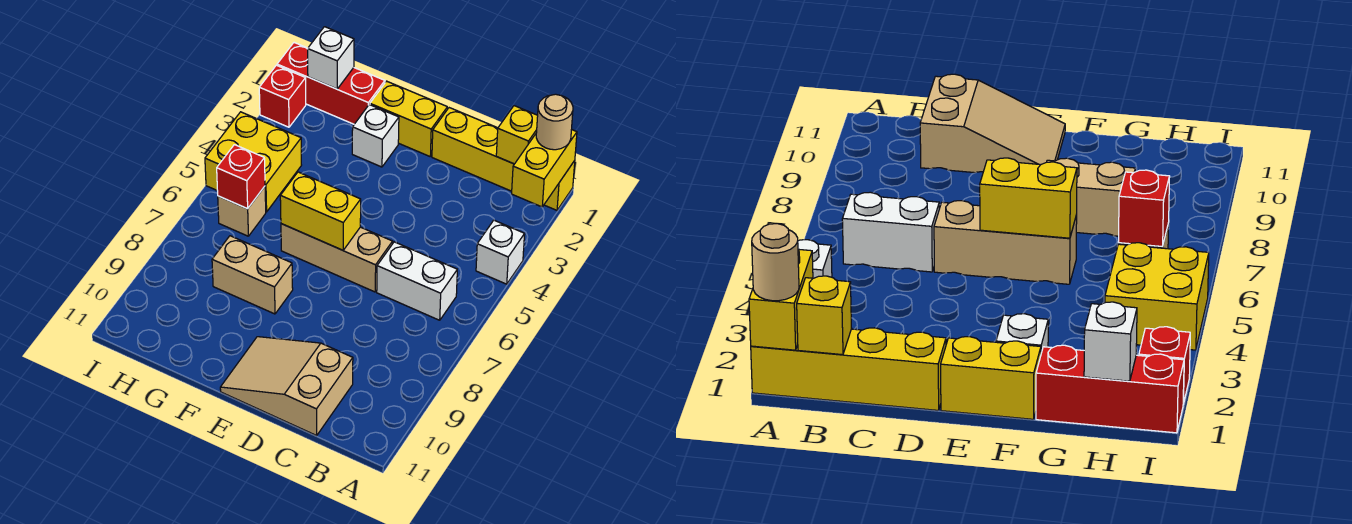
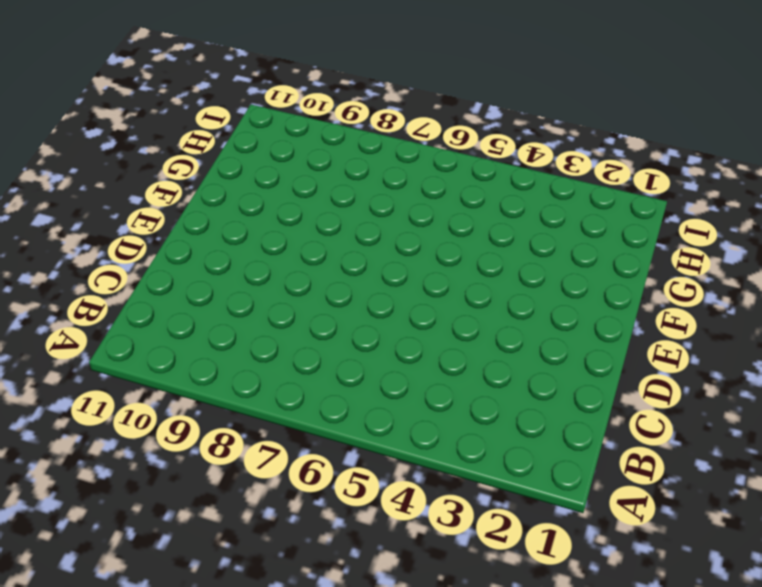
none -> yellow brick A1:D1 level 1
none -> white brick A4 level 1
none -> white brick B6:C6 level 1

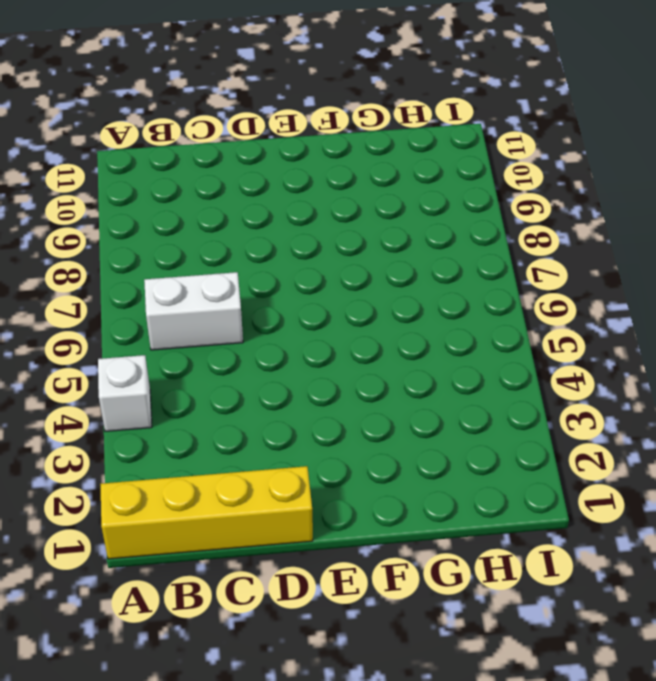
none -> tan slope C10:E11 level 1 top C
none -> tan brick D6:F6 level 1
none -> yellow brick E1:F1 level 1

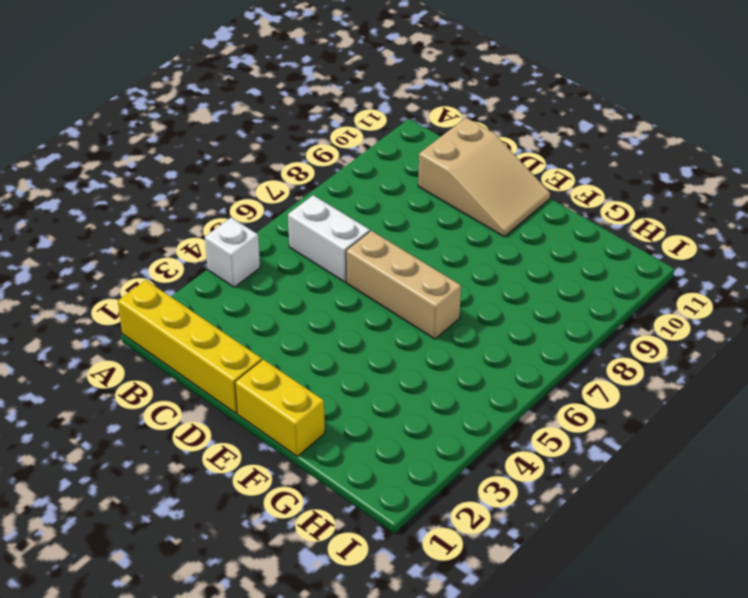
none -> white brick F2 level 1
none -> tan brick F8:G8 level 1
none -> red brick G1:I1 level 1

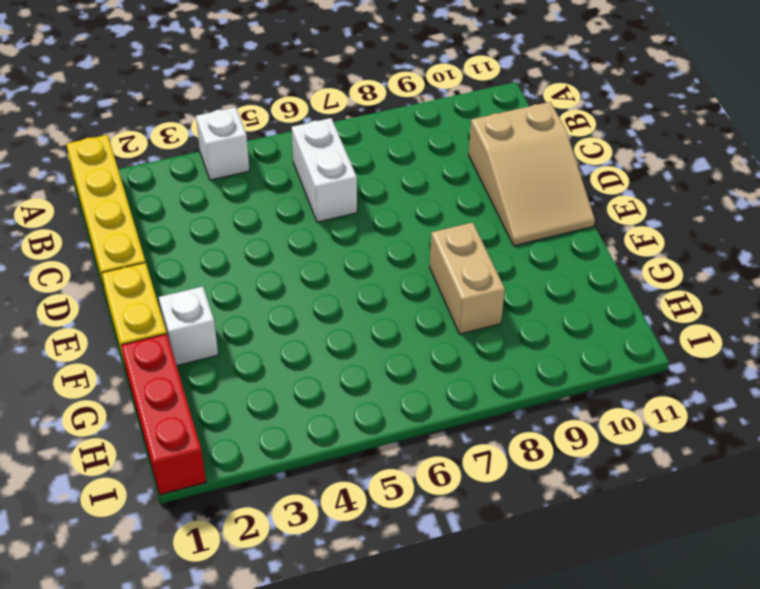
none -> tan brick D6:F6 level 1
none -> yellow brick H4:I5 level 1
none -> tan brick H6 level 1

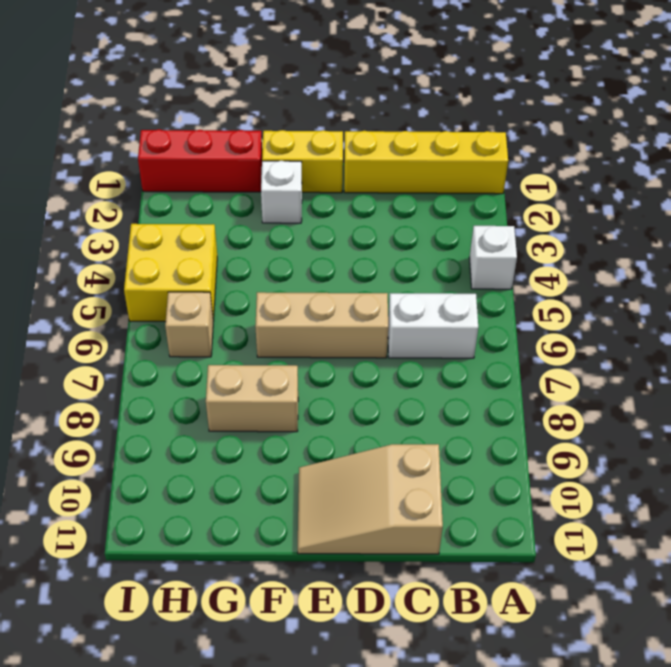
none -> red brick I2 level 1
none -> yellow brick A1:A2 level 2
none -> yellow brick B1 level 2

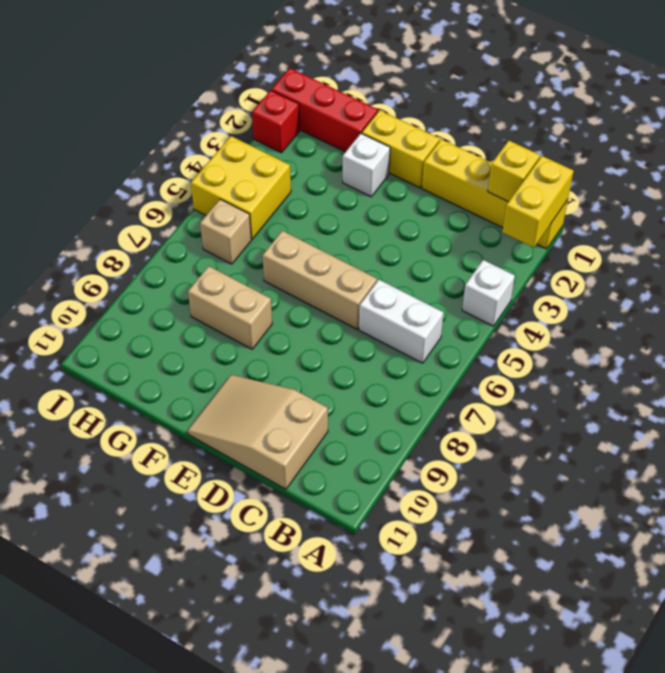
none -> yellow brick E6:F6 level 2
none -> white brick H1 level 2
none -> red brick H6 level 2

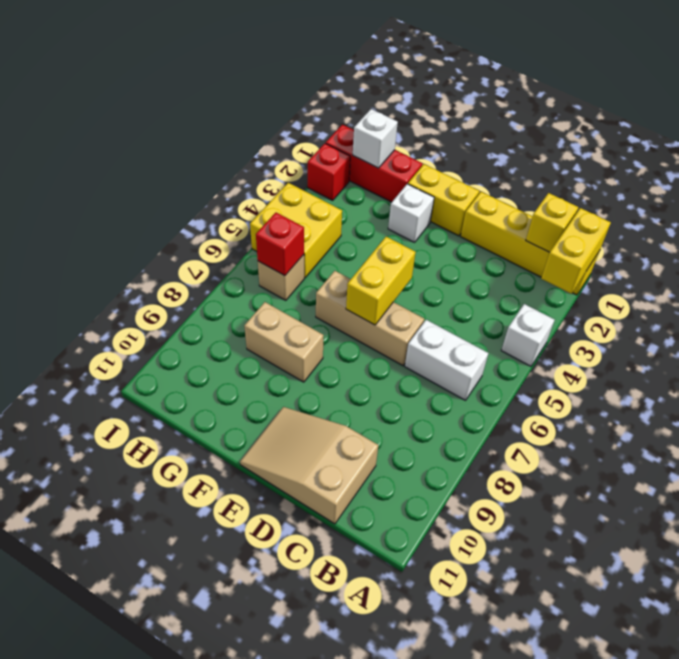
yellow brick E5:E6 level 2 -> yellow brick E6:F6 level 2
none -> tan round brick A1 level 3

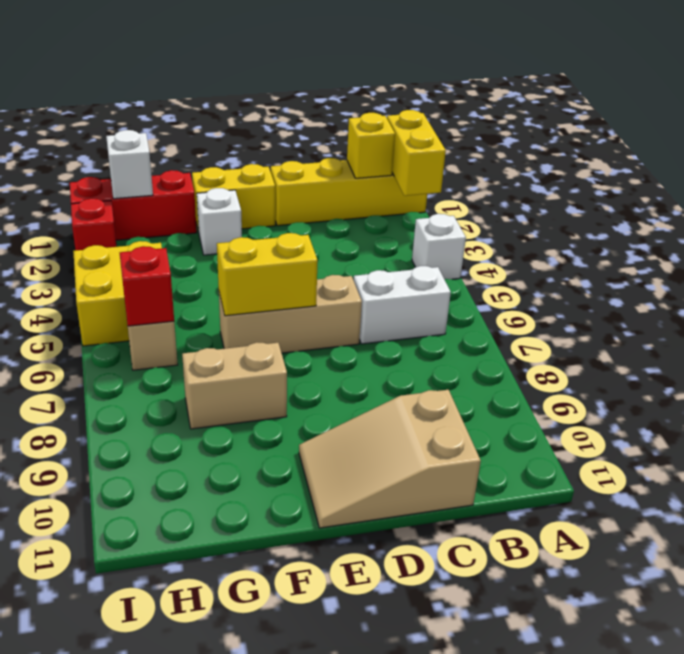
none -> tan round brick A1 level 3

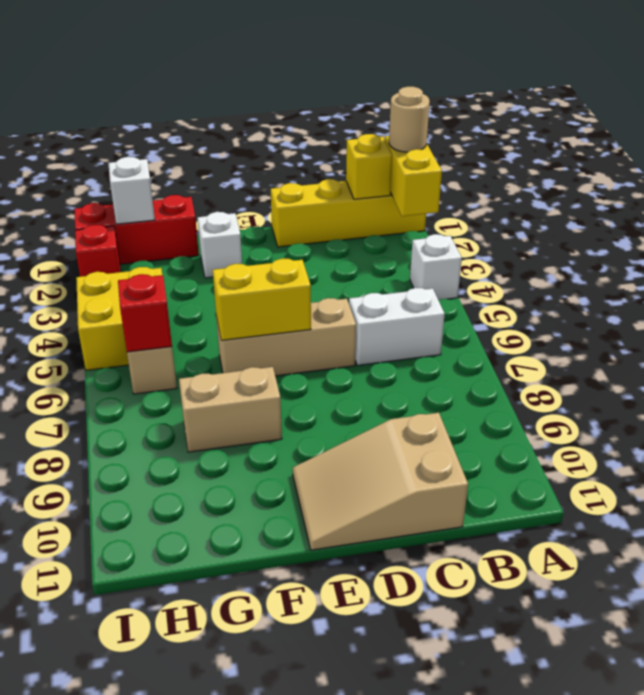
none -> yellow brick E1:F1 level 1

